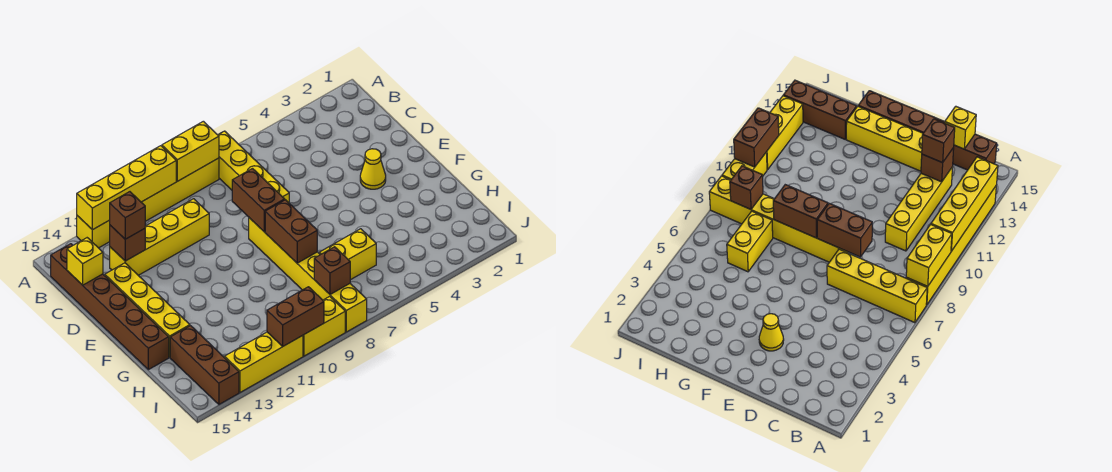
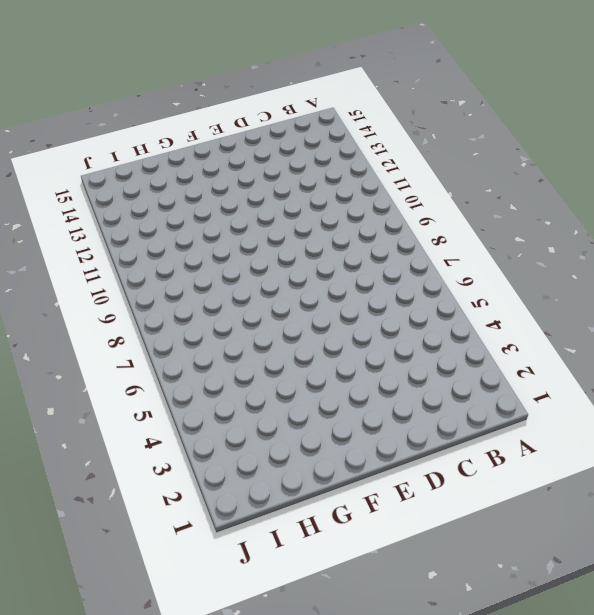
none -> yellow brick A7:D7 level 1
none -> yellow brick A8:A13 level 1
none -> brown brick B15:G15 level 1

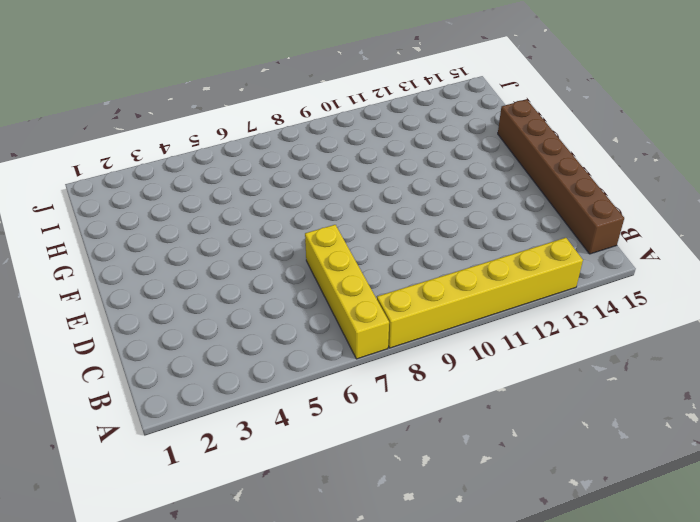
none -> yellow brick C10:C13 level 1
none -> yellow brick D14:G14 level 1
none -> yellow cone E3 level 1

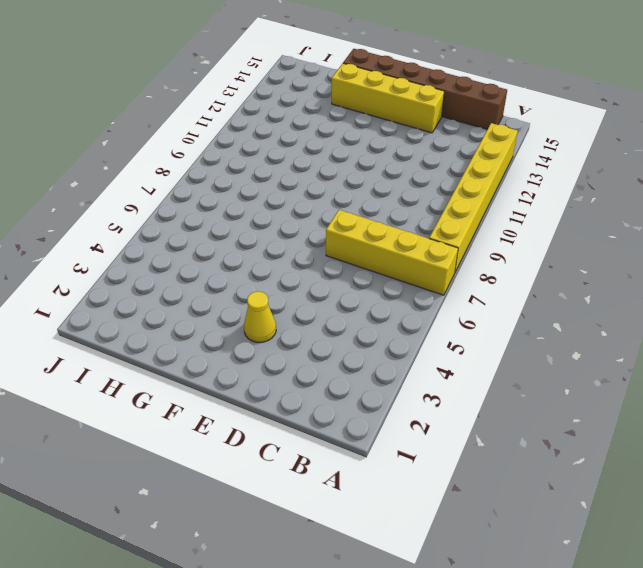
none -> yellow brick C10:C13 level 1
none -> yellow brick E8:J8 level 1
none -> yellow brick H6:H7 level 1

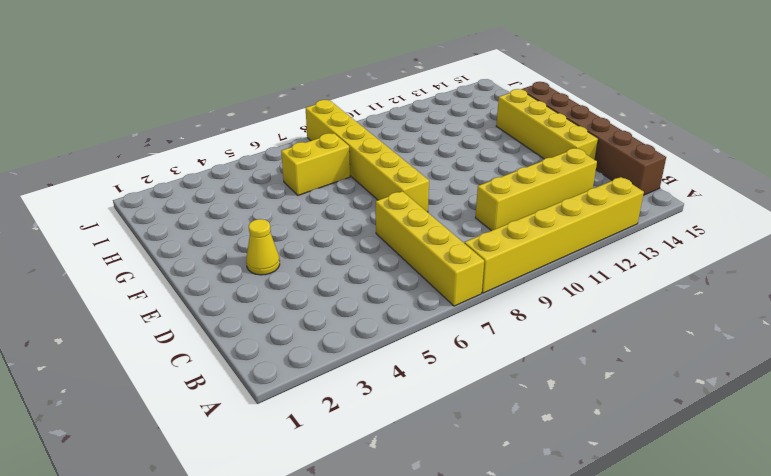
none -> brown brick H14:J14 level 1
none -> yellow brick J9:J10 level 1
none -> yellow brick J11:J13 level 1

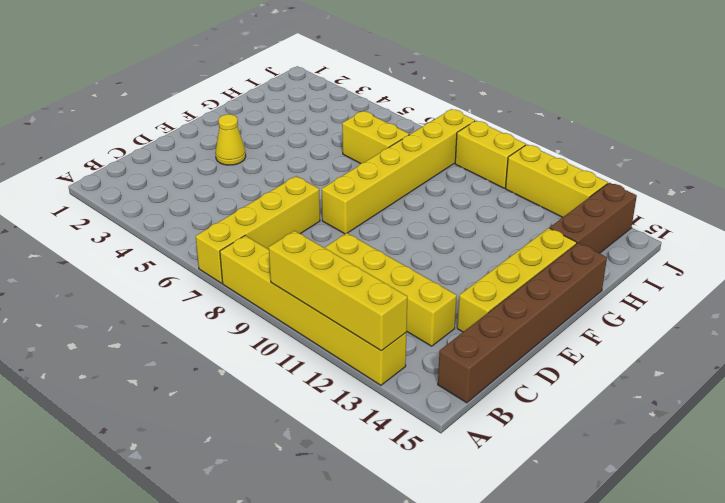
none -> yellow brick A8:A9 level 2
none -> brown brick C13 level 2
none -> yellow brick C15 level 2

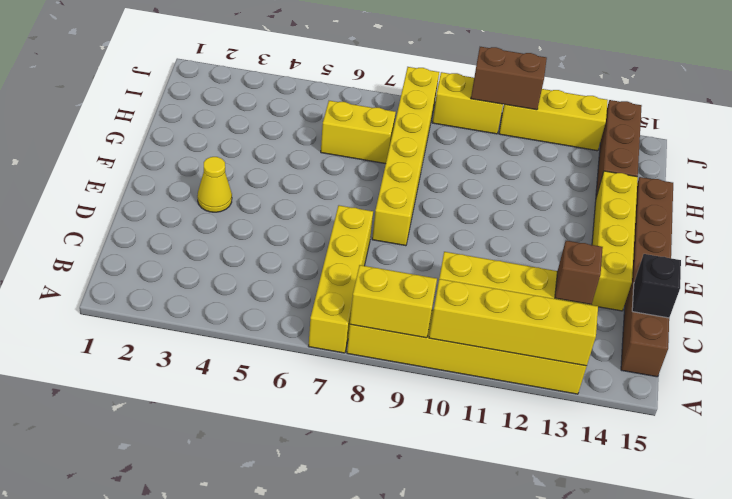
black brick C15 level 2 -> yellow brick C15 level 2
none -> brown brick D8:E8 level 2
none -> brown brick F8:G8 level 2
none -> brown brick I8 level 2

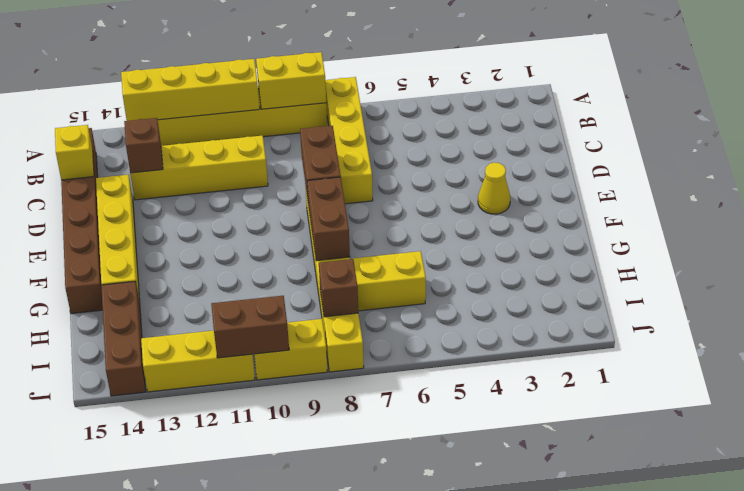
none -> brown brick C13 level 3

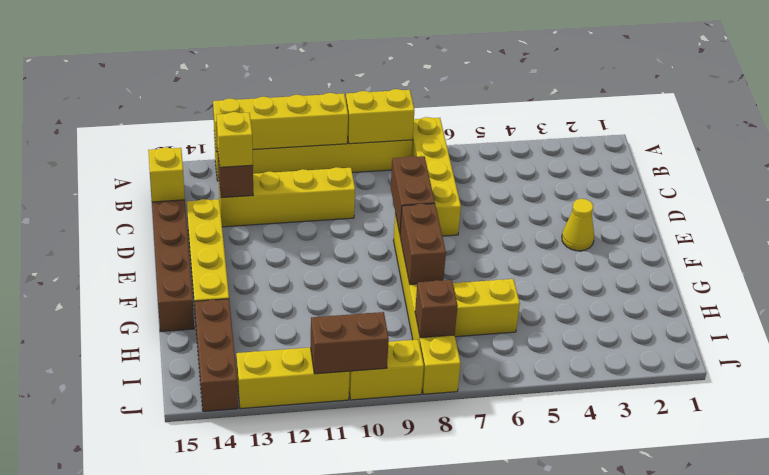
yellow brick C13 level 3 -> brown brick C13 level 3

